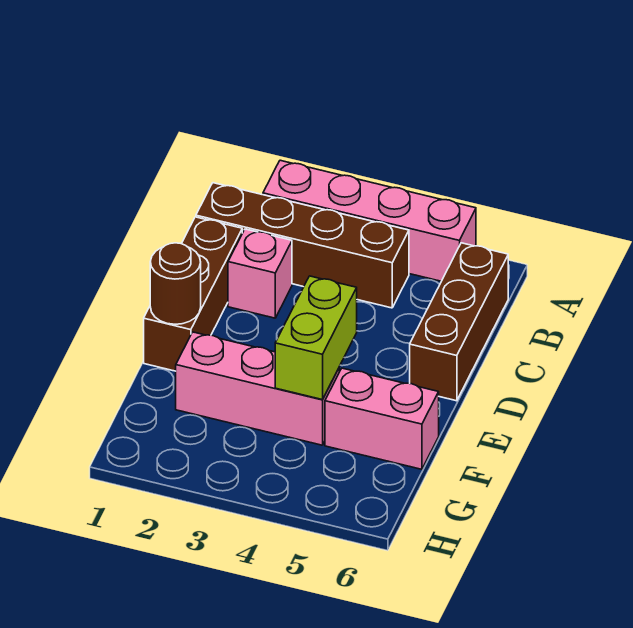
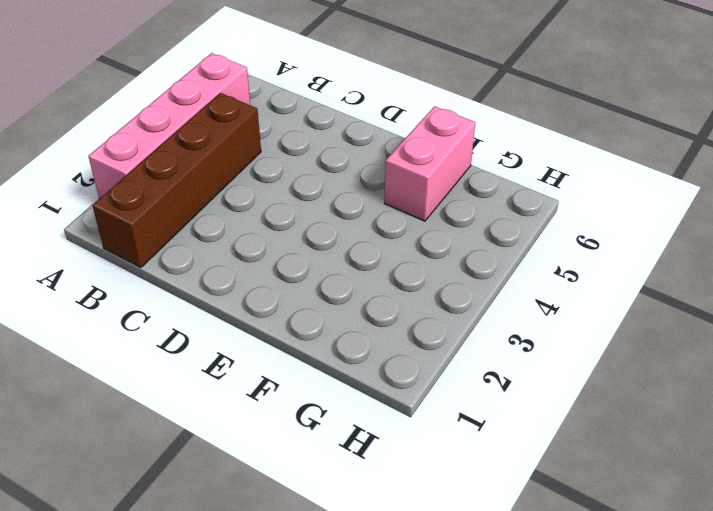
none -> brown brick B6:D6 level 1
none -> brown brick C1:E1 level 1

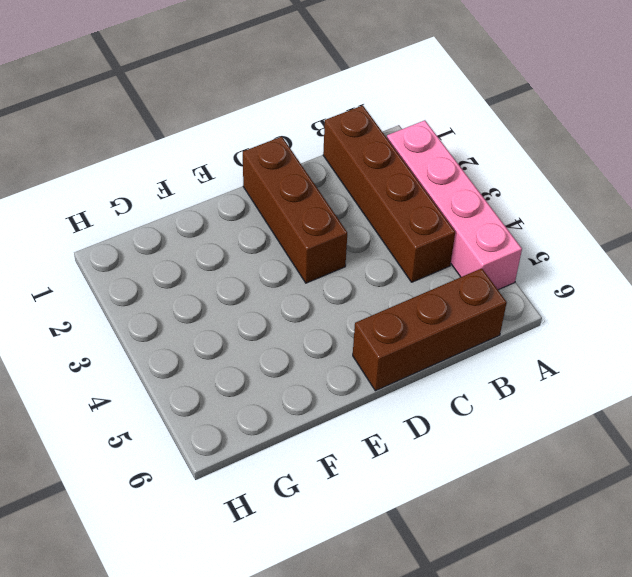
brown brick D1:D3 level 1 -> brown brick C1:E1 level 1
none -> pink brick C2 level 1
none -> pink brick F2:F4 level 1

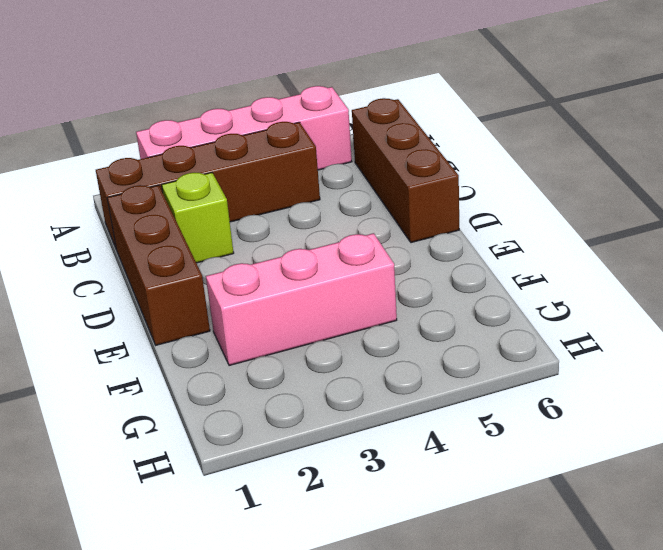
lime brick C2 level 1 -> pink brick C2 level 1
none -> pink brick F5:F6 level 1
none -> brown round brick E1 level 2

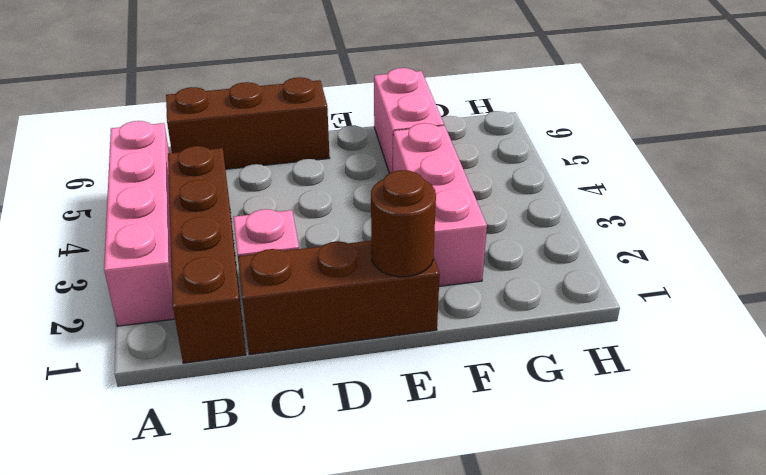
none -> lime brick E4:F4 level 2

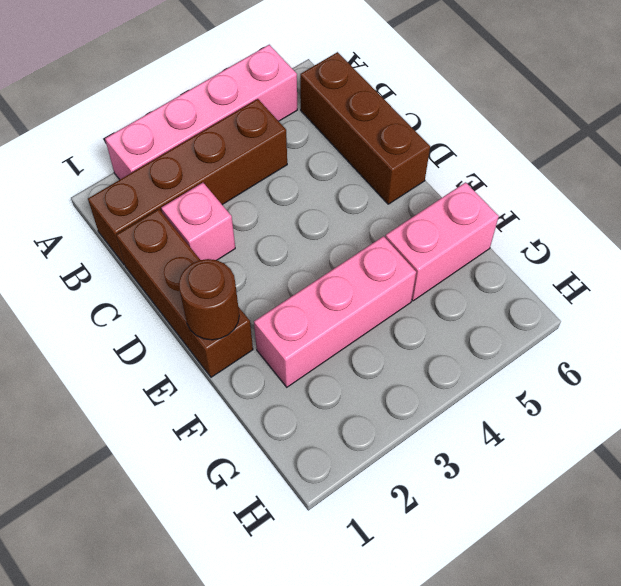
none -> lime brick E4:F4 level 2

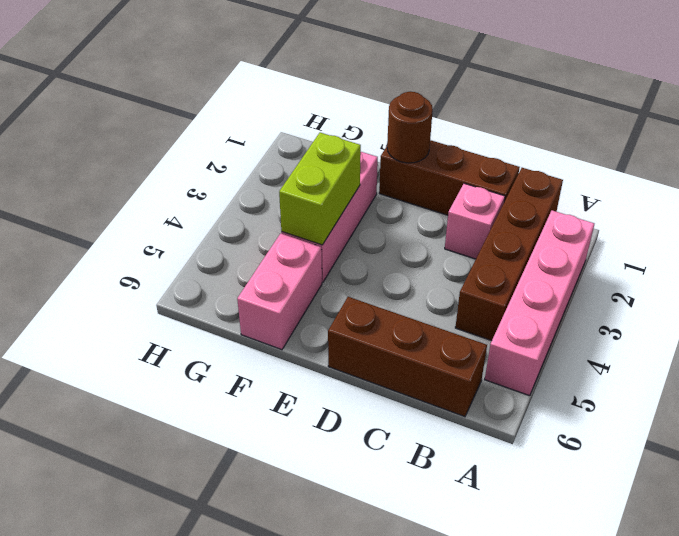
lime brick F3:F4 level 2 -> lime brick E4:F4 level 2

